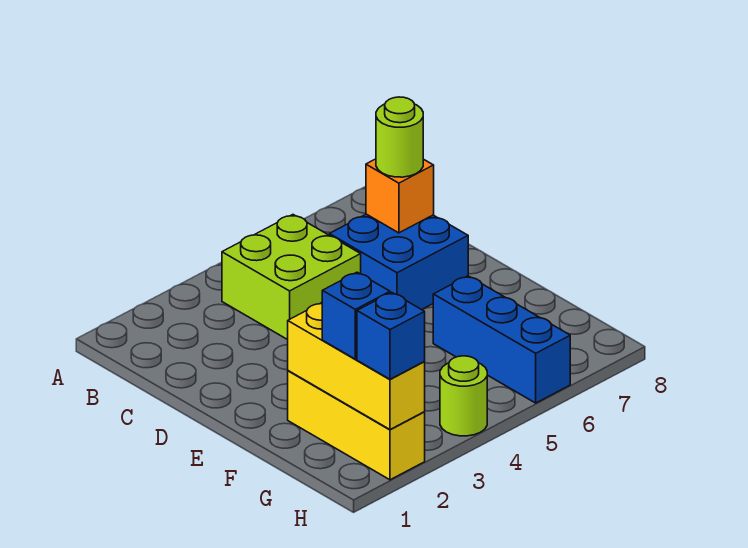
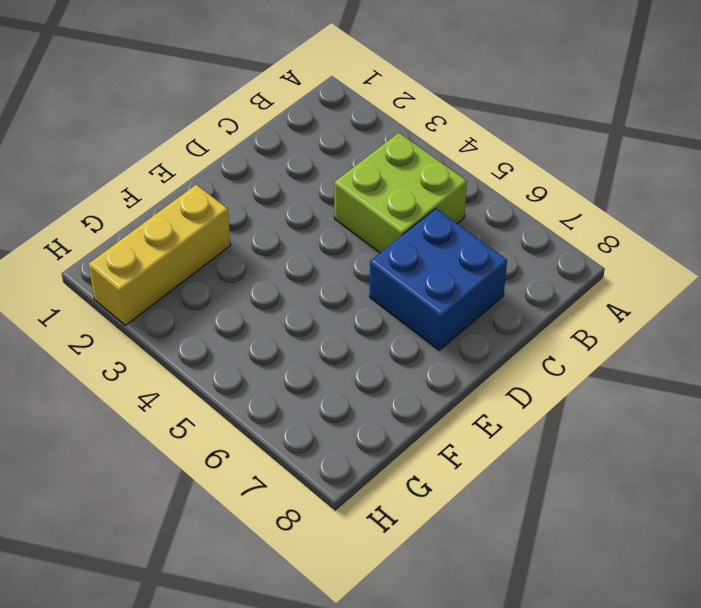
none -> blue brick F6:H6 level 1
none -> lime round brick H4 level 1

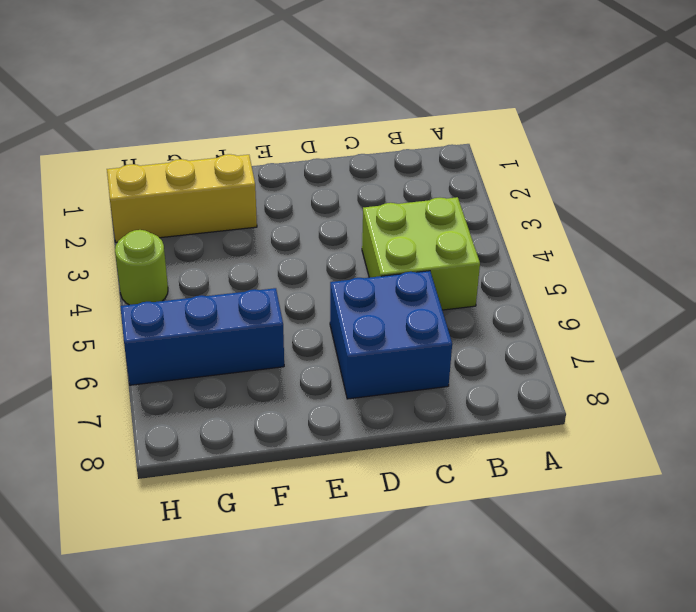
none -> orange brick C7 level 2
none -> yellow brick F2:H2 level 2

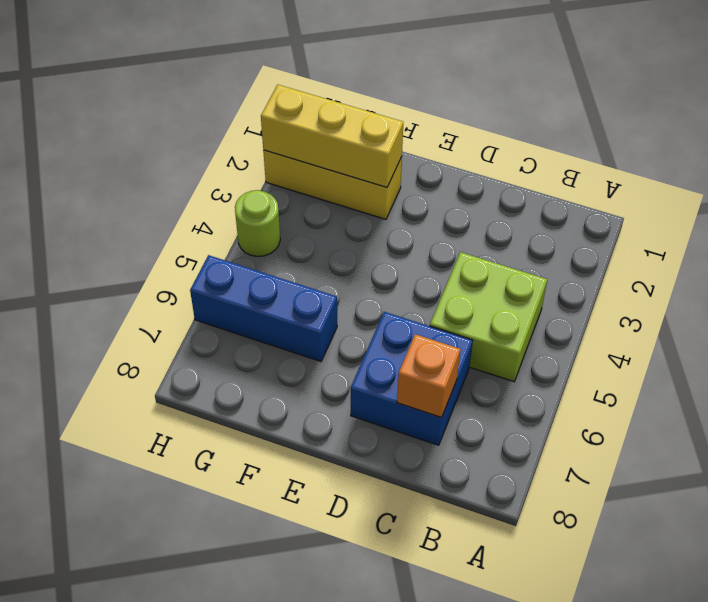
none -> lime round brick C7 level 3
none -> blue brick G2 level 3

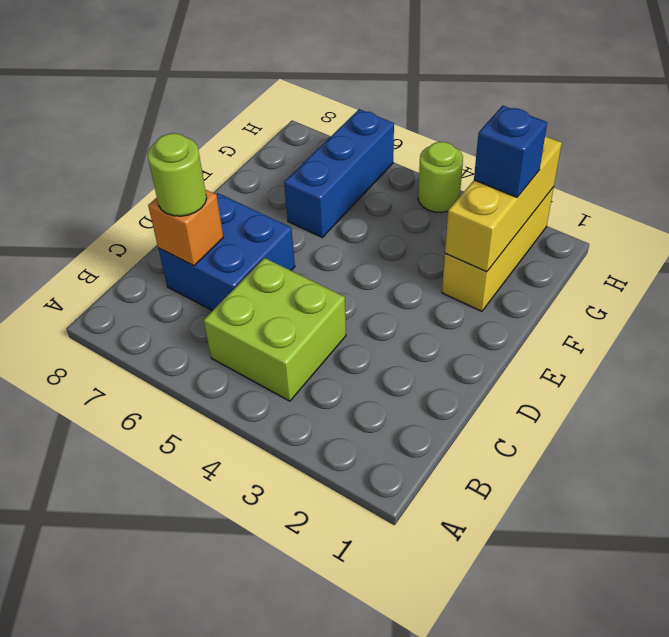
none -> blue brick H2 level 3

